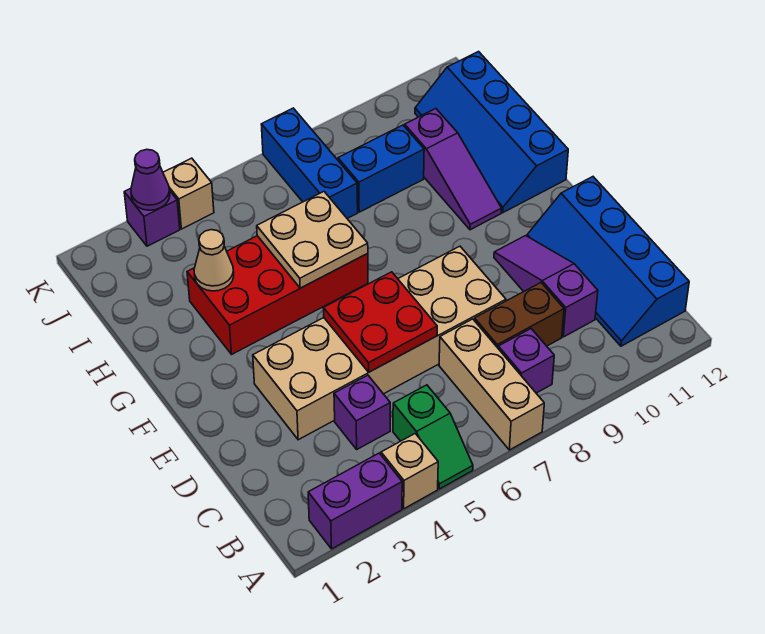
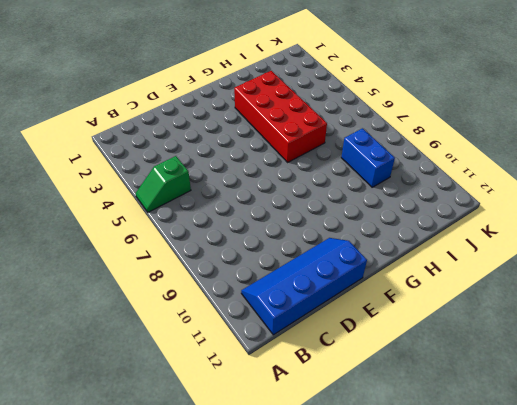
none -> purple brick A2:A3 level 1
none -> tan brick A4 level 1
none -> tan brick A7:C7 level 1

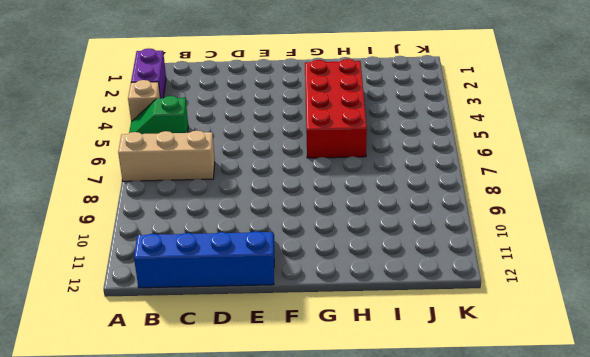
none -> purple brick B8 level 1
none -> purple brick C4 level 1
none -> brown brick C8:C9 level 1

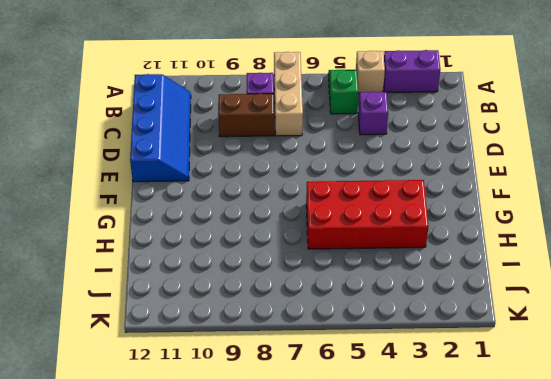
none -> purple slope C10:E10 level 1 top C
none -> tan brick D3:E8 level 1
none -> purple slope G10:I10 level 1 top I

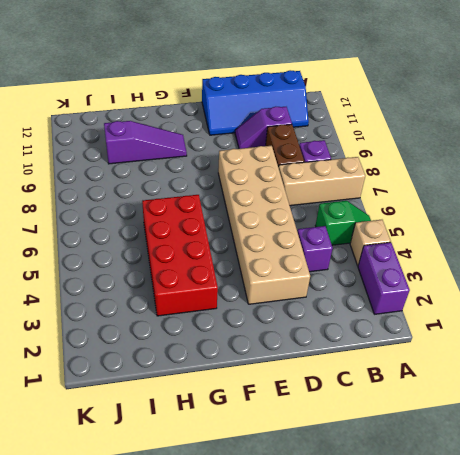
purple slope C10:D10 level 1 top C -> purple slope C10:E10 level 1 top C
none -> blue slope G11:J12 level 1 top 12
none -> blue brick I7:K7 level 1
none -> blue brick I8:I9 level 1

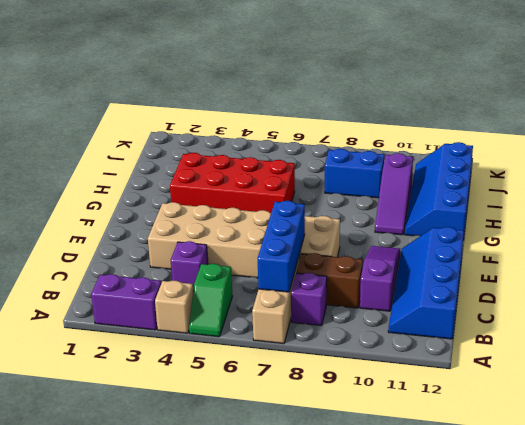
blue brick B7:D7 level 2 -> blue brick I7:K7 level 1
none -> purple brick K3 level 1
none -> tan brick K4 level 1
none -> red plate D5:E6 level 2

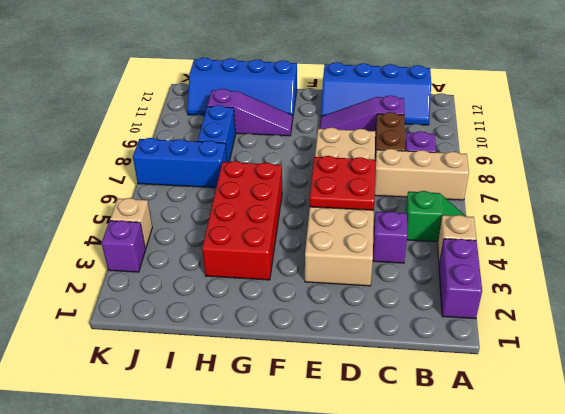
none -> tan plate G5:H6 level 2
none -> tan cone H3 level 2
none -> purple cone K3 level 2

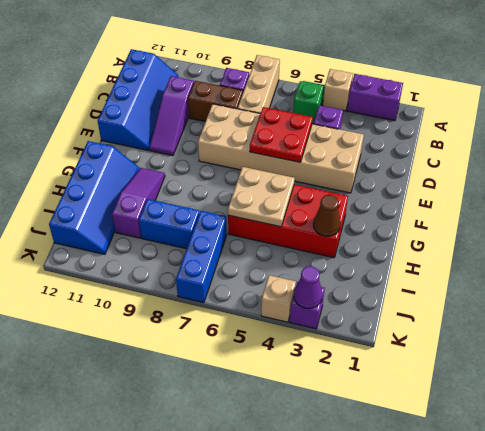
brown cone H3 level 2 -> tan cone H3 level 2

